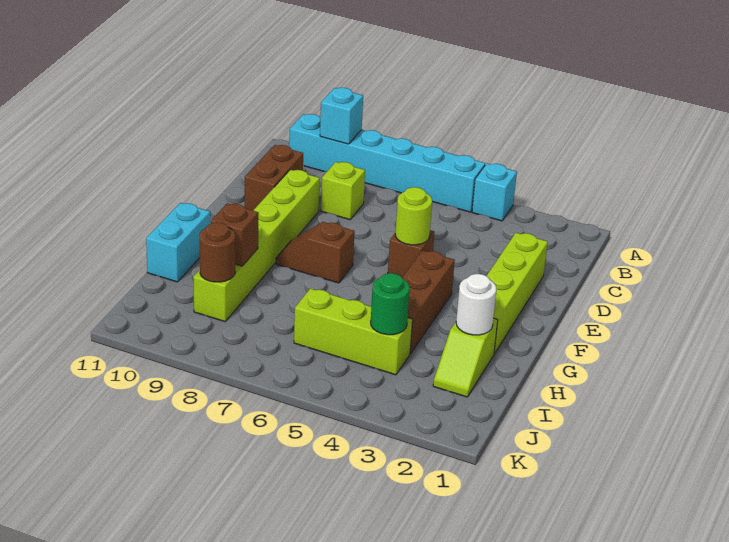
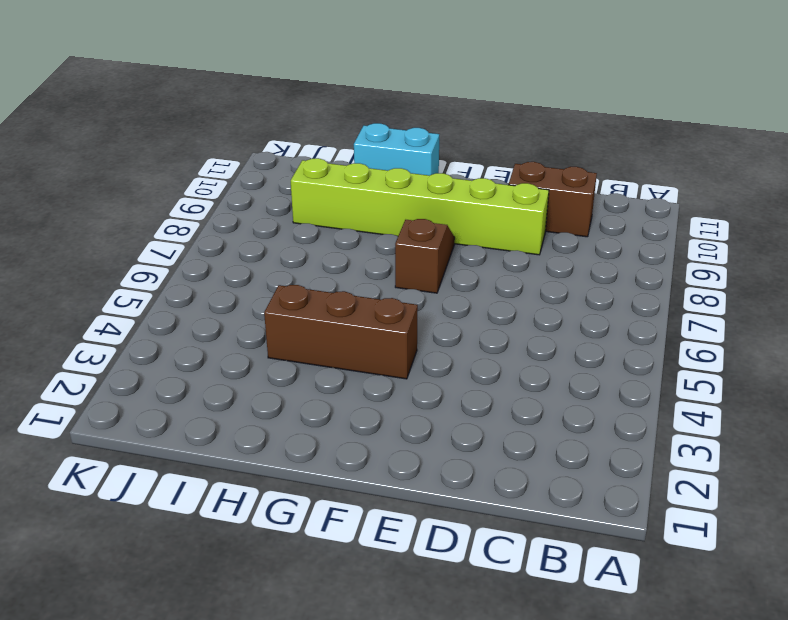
none -> cyan brick A4 level 1
none -> cyan brick A5:A10 level 1
none -> lime brick C8 level 1

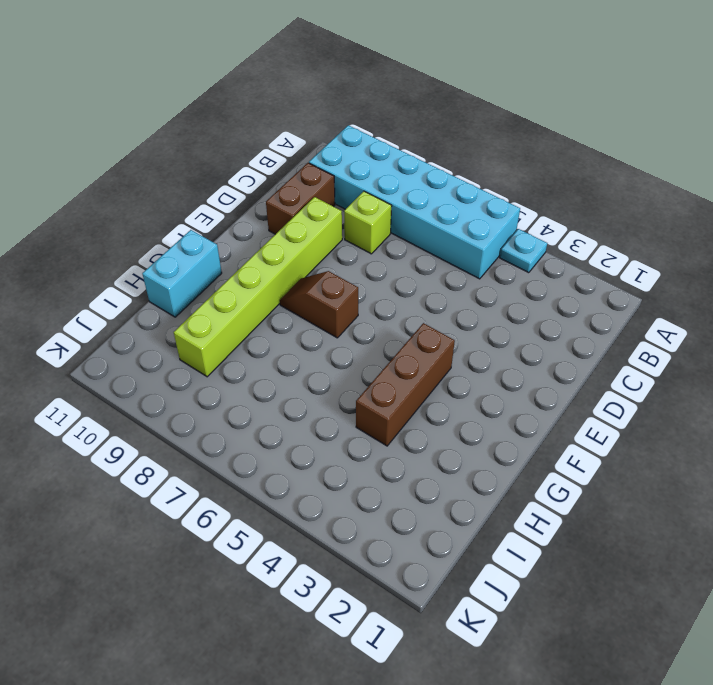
cyan plate A4 level 1 -> cyan brick A4 level 1
cyan brick A5:B10 level 1 -> cyan brick A5:A10 level 1
none -> lime brick D2:G2 level 1
none -> brown brick E5 level 1
none -> lime slope H2:I2 level 1 top H

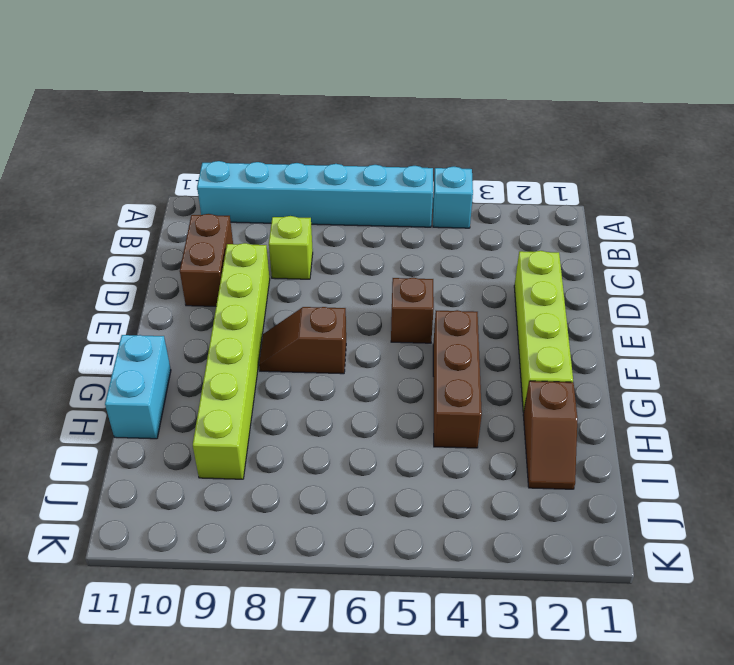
brown slope H2:I2 level 1 top H -> lime slope H2:I2 level 1 top H
none -> lime brick I4:I6 level 1
none -> cyan brick A9 level 2
none -> lime round brick E5 level 2

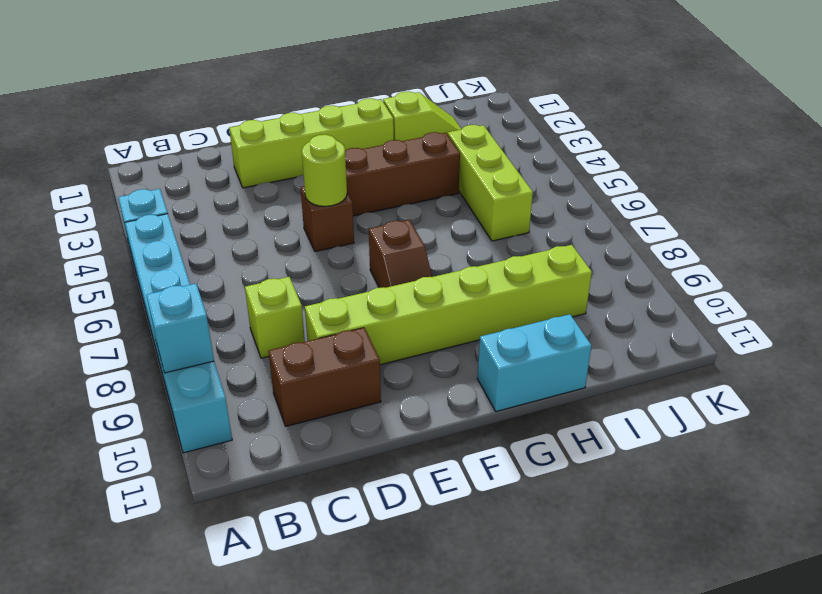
none -> white round brick H2 level 2
none -> brown brick H9 level 2
none -> green round brick I4 level 2

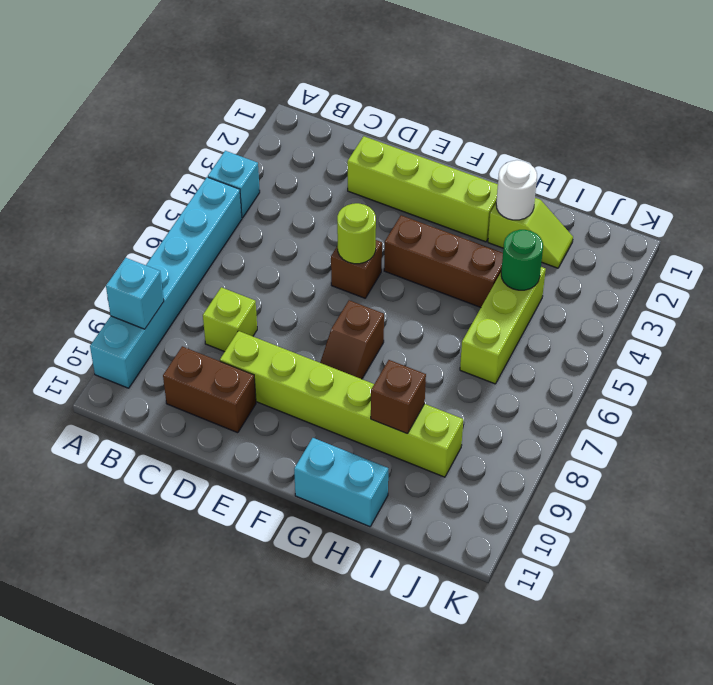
none -> brown round brick I9 level 2

